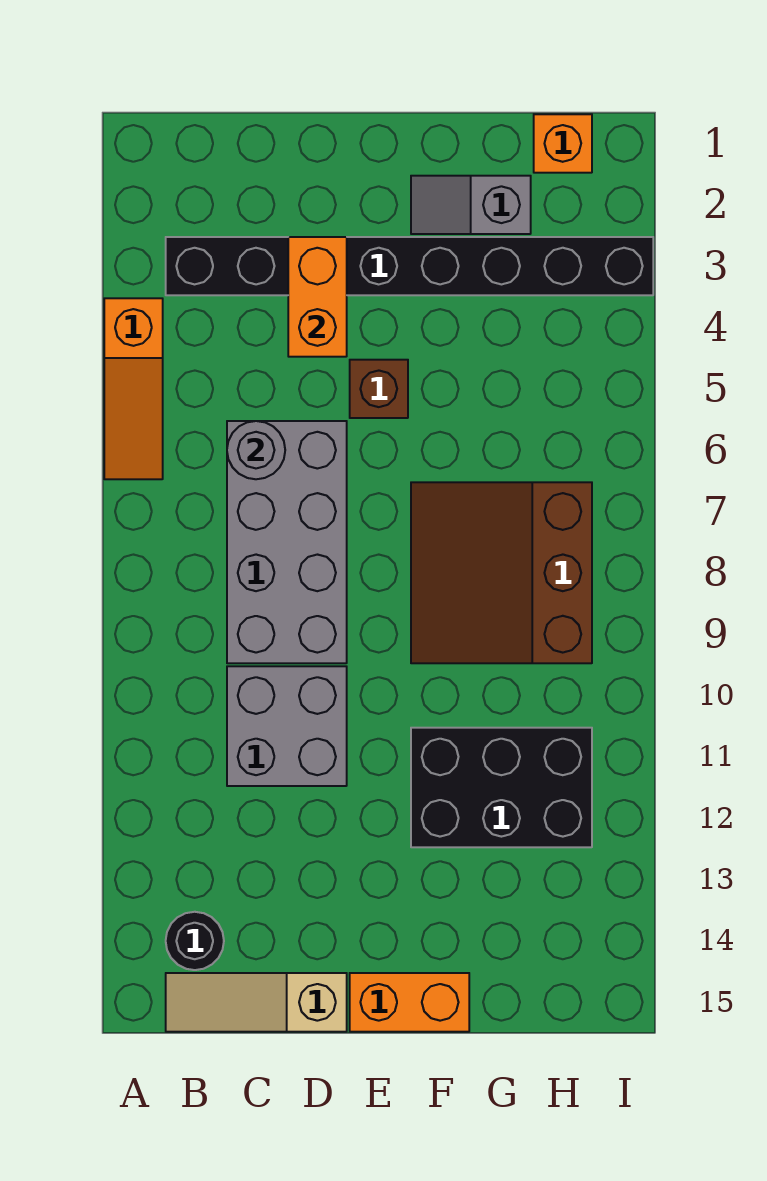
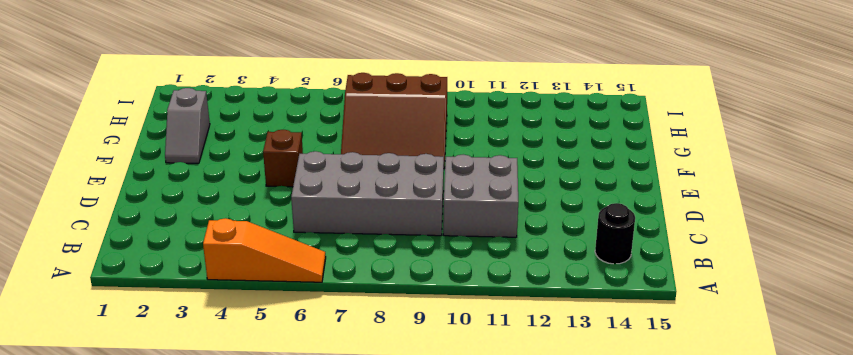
none -> black brick B3:I3 level 1
none -> tan slope B15:D15 level 1 top D
none -> orange brick E15:F15 level 1

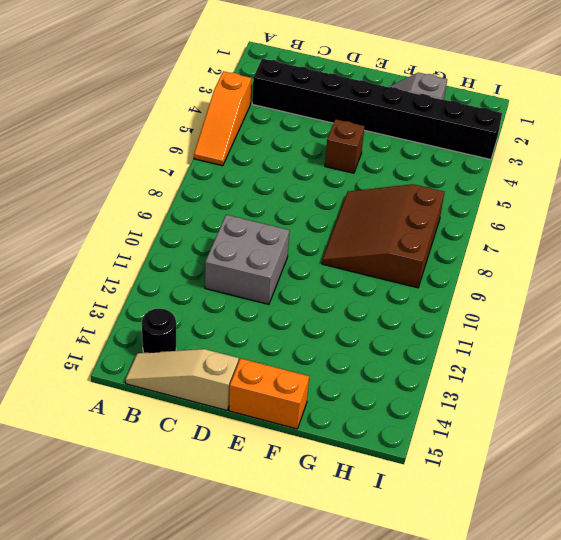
none -> grey brick C6:D9 level 1
none -> black brick F11:H12 level 1
none -> orange brick H1 level 1

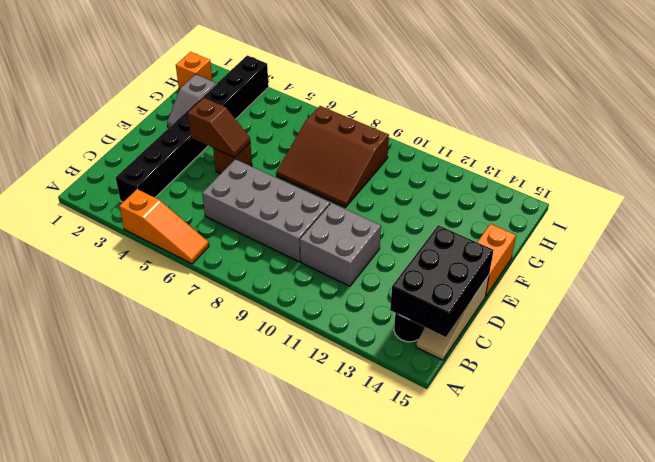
black brick B14:D15 level 2 -> black brick F11:H12 level 1
brown slope E4:E5 level 2 top 4 -> none
none -> grey round brick C6 level 2
none -> orange brick D3:D4 level 2

